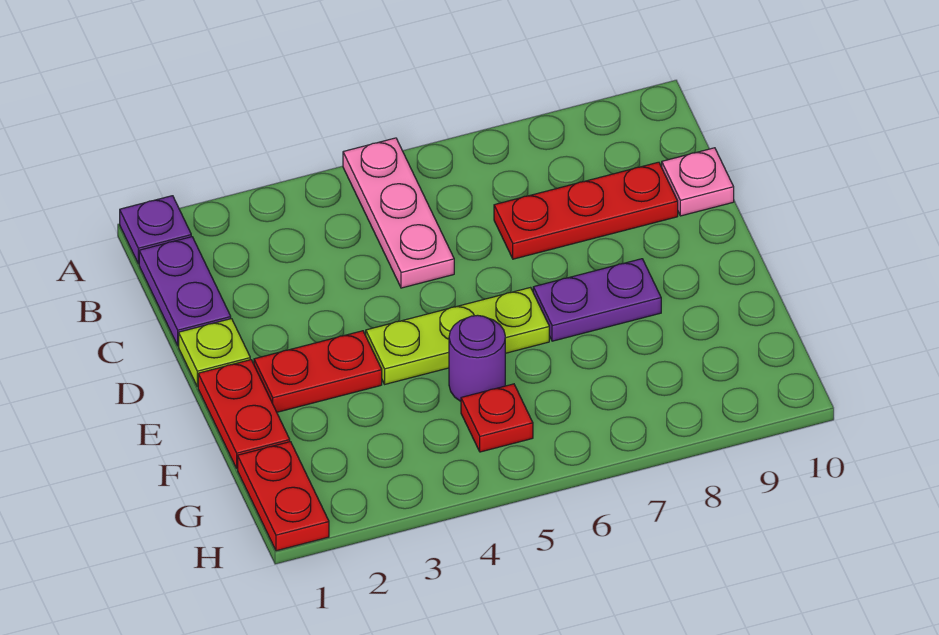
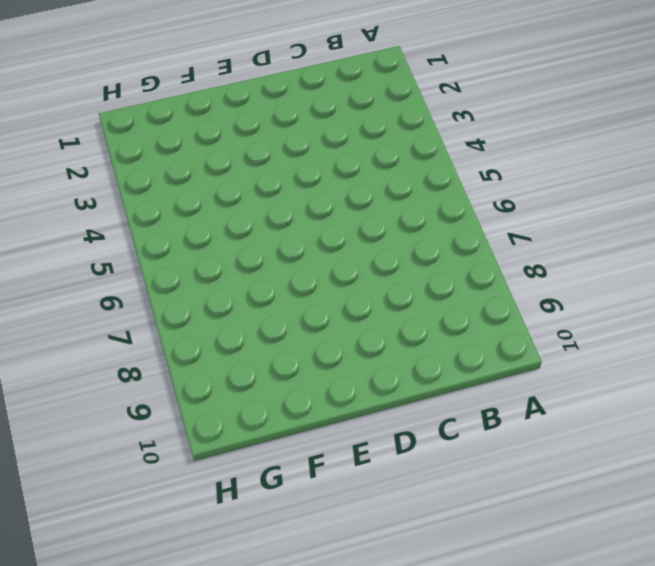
none -> purple plate A1 level 1
none -> pink plate A5:C5 level 1
none -> purple plate B1:C1 level 1

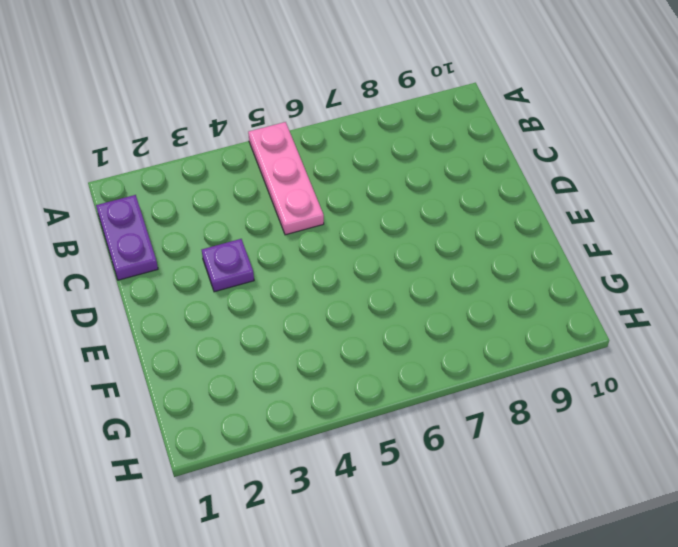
purple plate D3 level 1 -> purple plate A1 level 1
none -> red plate C7:C9 level 1
none -> pink plate C10 level 1
none -> lime plate D1 level 1

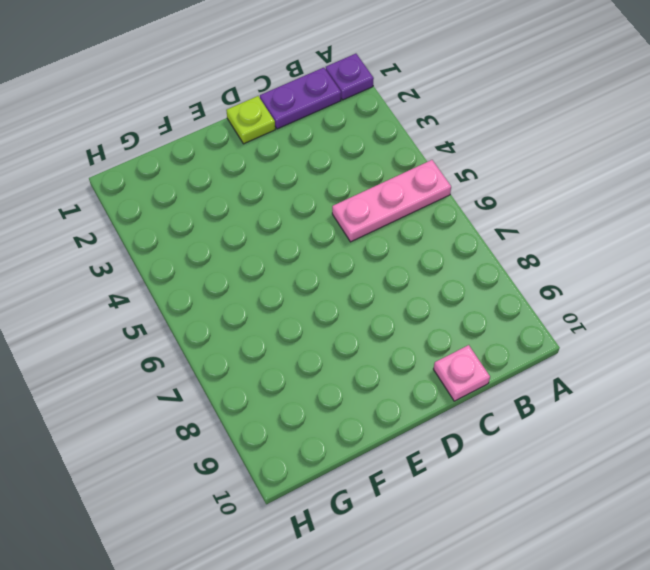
none -> red plate C7:C9 level 1
none -> red plate E1:F1 level 1
none -> red plate E2:E3 level 1

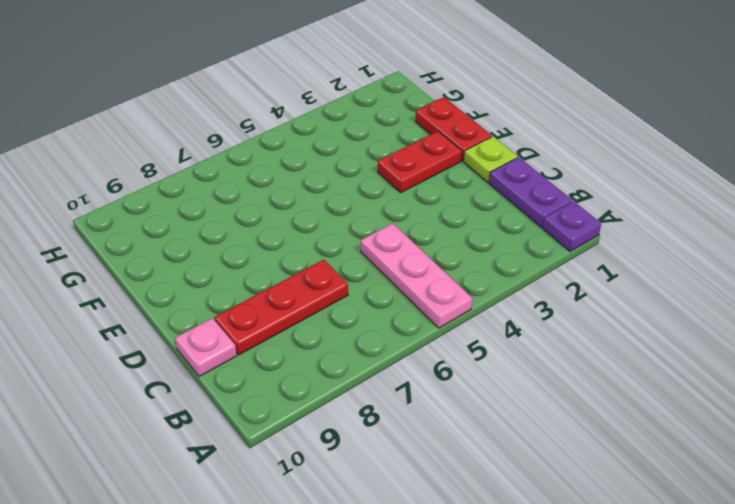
none -> lime plate E4:E6 level 1
none -> purple plate E7:E8 level 1
none -> purple round brick F5 level 1

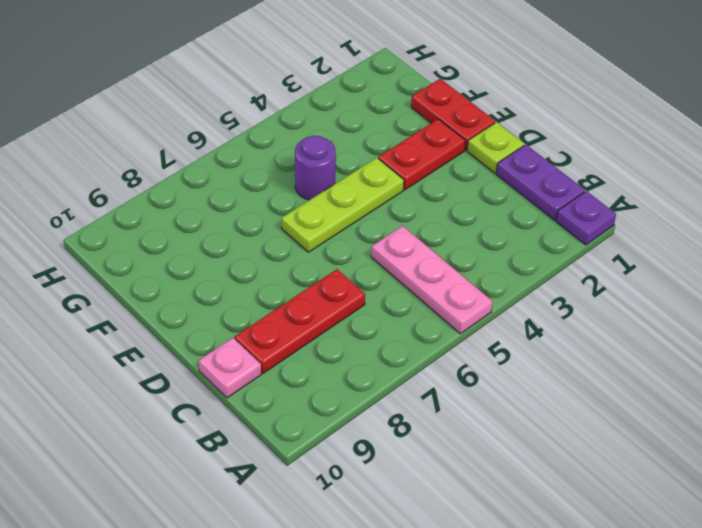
none -> purple plate E7:E8 level 1
none -> red plate G1:H1 level 1
none -> red plate G5 level 1

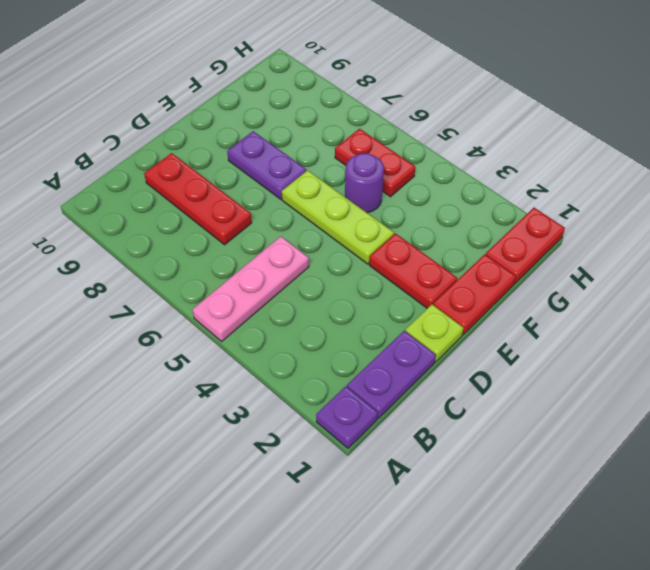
red plate G5:G6 level 1 -> red plate G5 level 1
none -> pink plate C10 level 1

